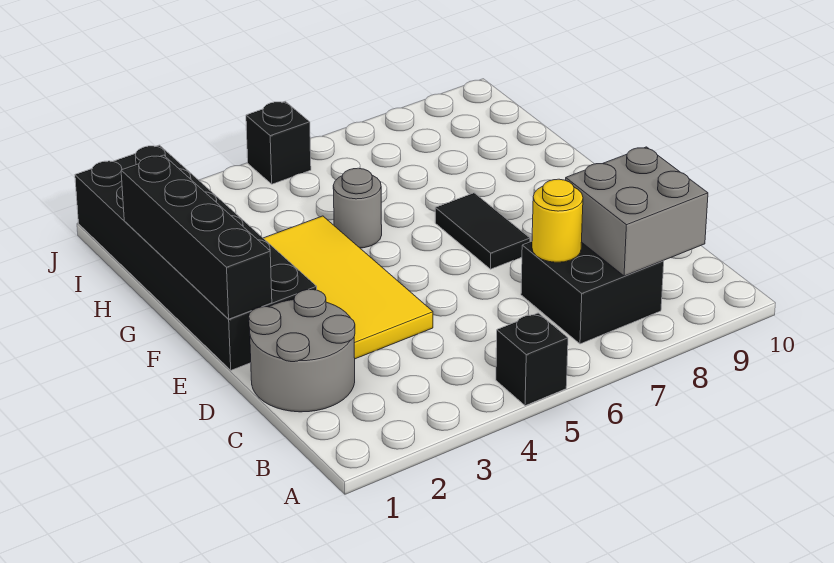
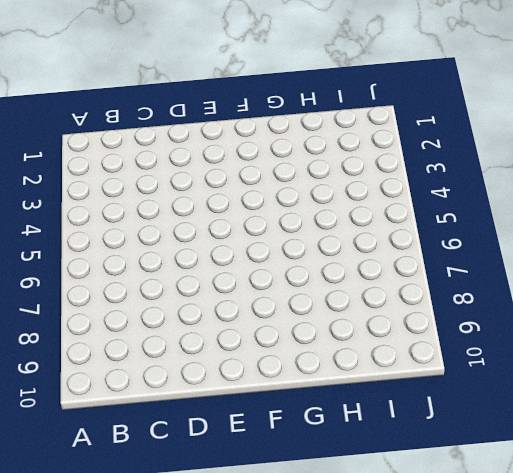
none -> black brick A5 level 1
none -> black brick B7:C8 level 1

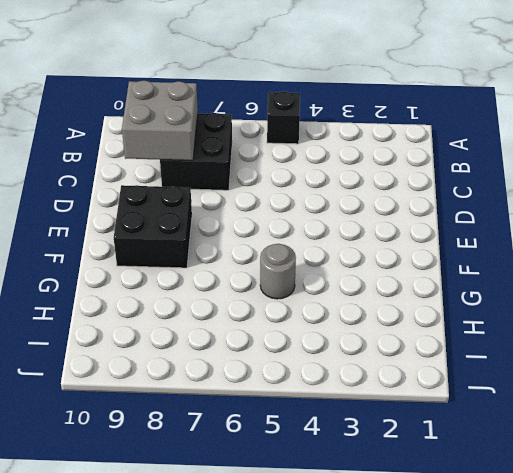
black brick E8:F9 level 1 -> none
none -> grey round brick C1:D2 level 1
none -> yellow tile D3:G4 level 1

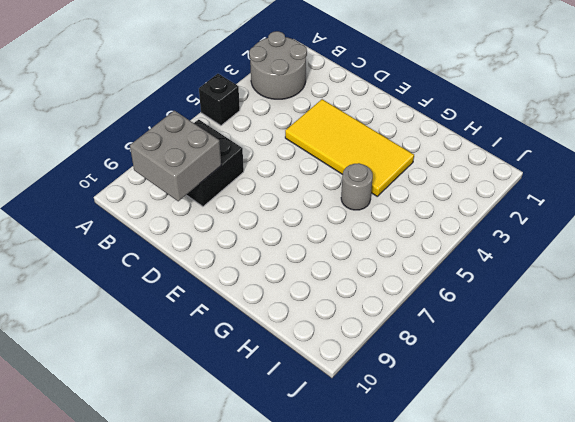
grey round brick A2:B3 level 1 -> grey round brick C1:D2 level 1
none -> black brick E1:J2 level 1
none -> black tile E7:F7 level 1

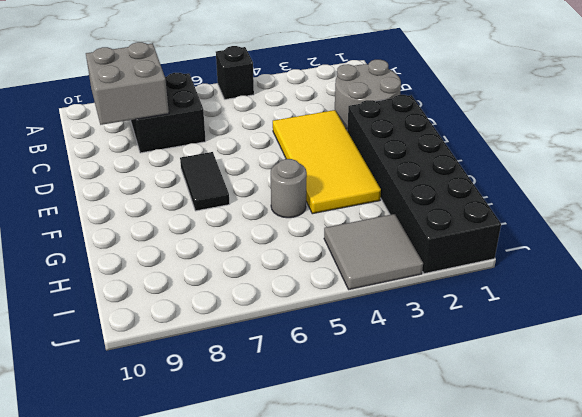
grey tile I3:J4 level 1 -> none
none -> black brick J5 level 1
none -> yellow round brick C7 level 2

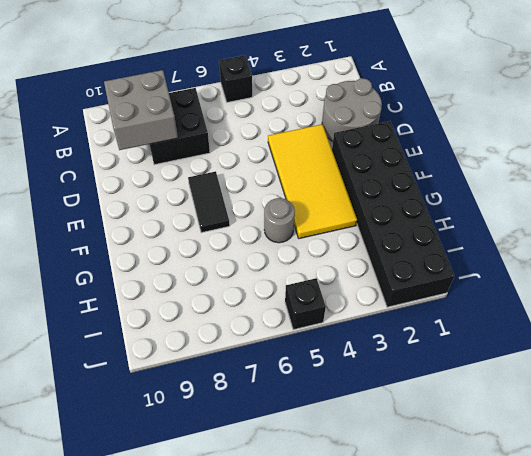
none -> yellow round brick C7 level 2
none -> black brick E1:H1 level 2

